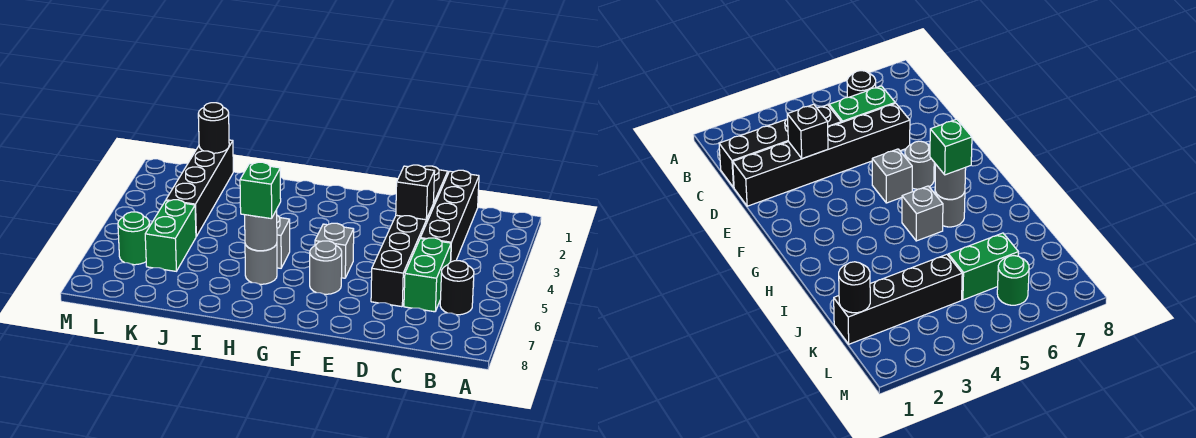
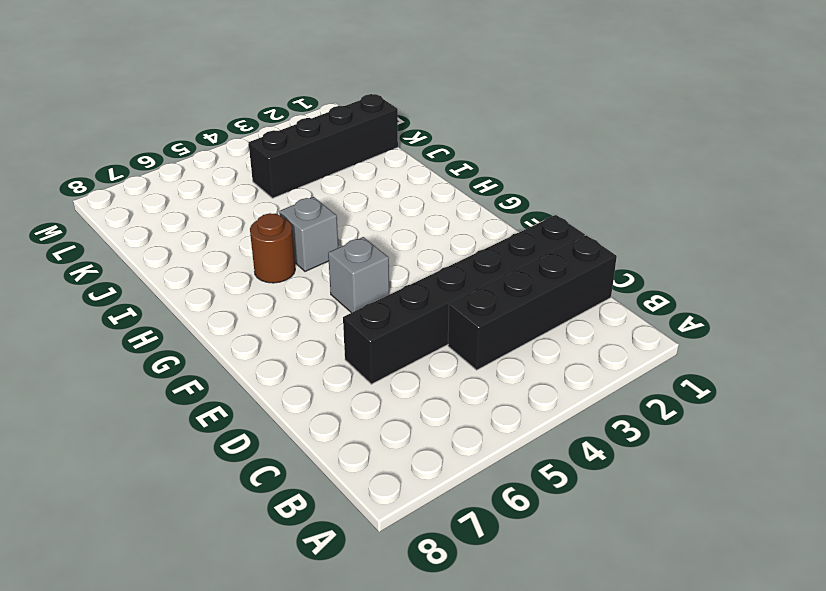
brown round brick H6 level 1 -> grey round brick H6 level 1
none -> black round brick B6 level 1
none -> green brick C5:C6 level 1
none -> grey round brick F6 level 1

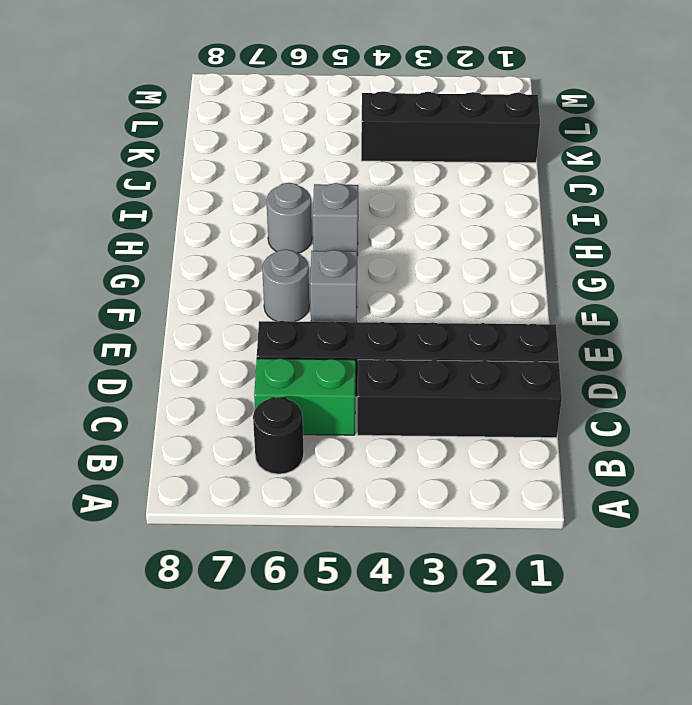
none -> green brick K5:K6 level 1
none -> green round brick L6 level 1
none -> black brick D3 level 2

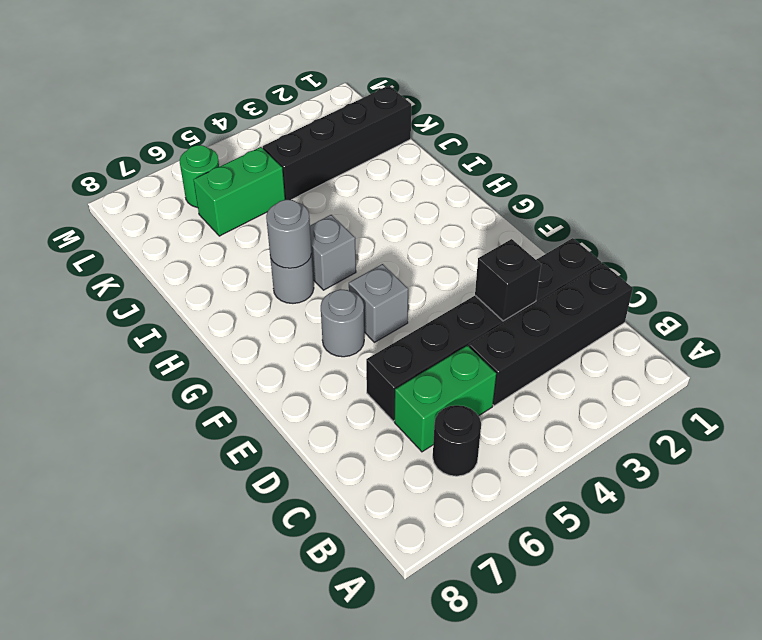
none -> black round brick K1 level 2
none -> green brick H6 level 3

